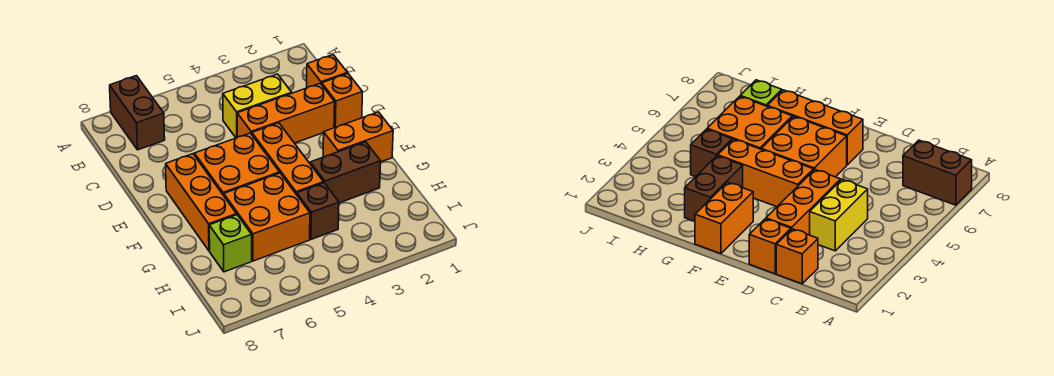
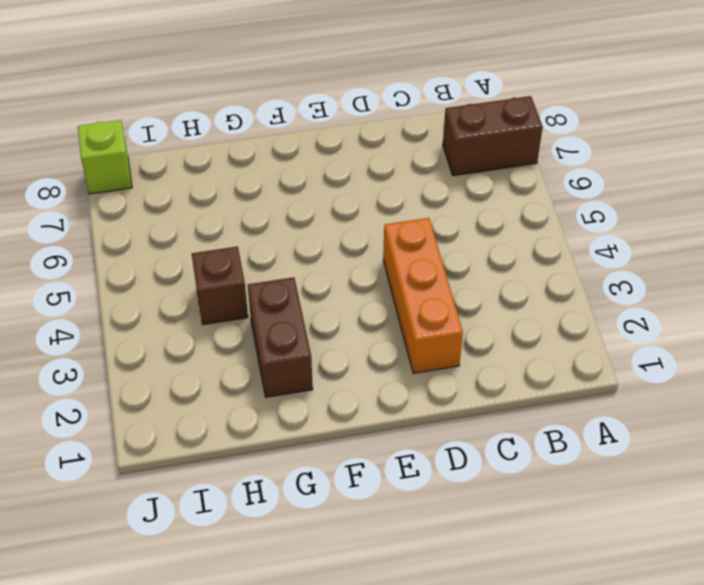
lime brick J8 level 1 -> lime brick H7 level 1
none -> orange brick C1 level 1
none -> yellow brick C3:C4 level 1
none -> orange brick D1 level 1

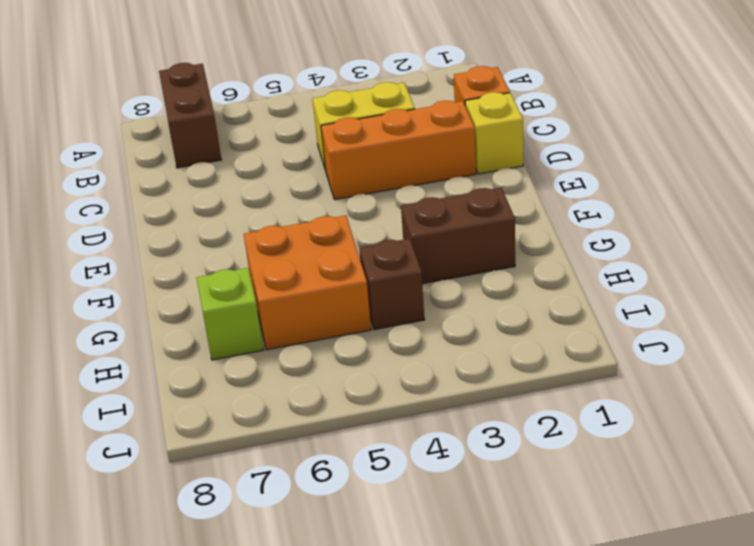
yellow brick D1 level 1 -> orange brick D1 level 1
none -> orange brick E4:G4 level 1
none -> orange brick E5:F6 level 1
none -> orange brick E7:G7 level 1

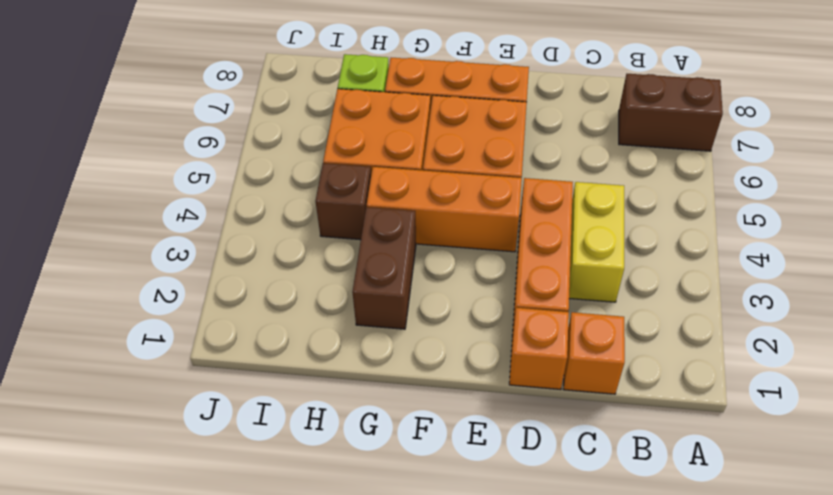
none -> orange brick F1:F2 level 1

